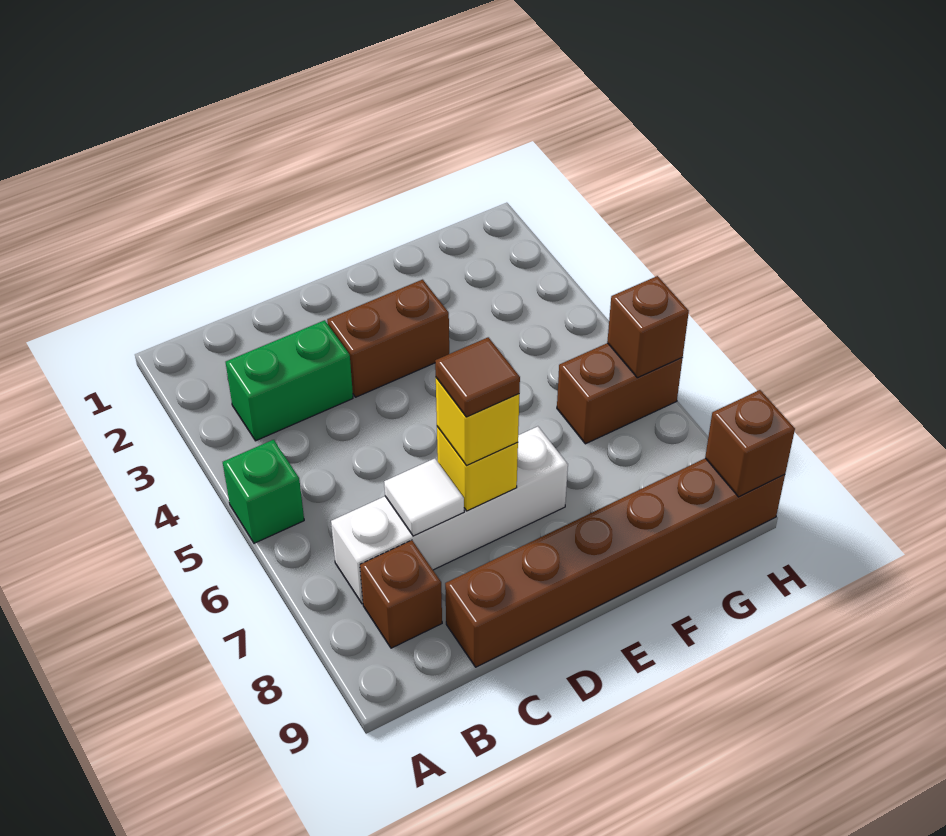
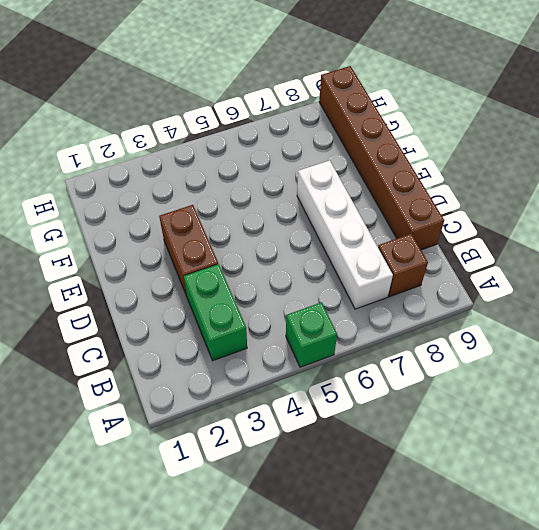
none -> brown brick G6:H6 level 1
none -> white tile C7 level 2
none -> yellow brick D7 level 2

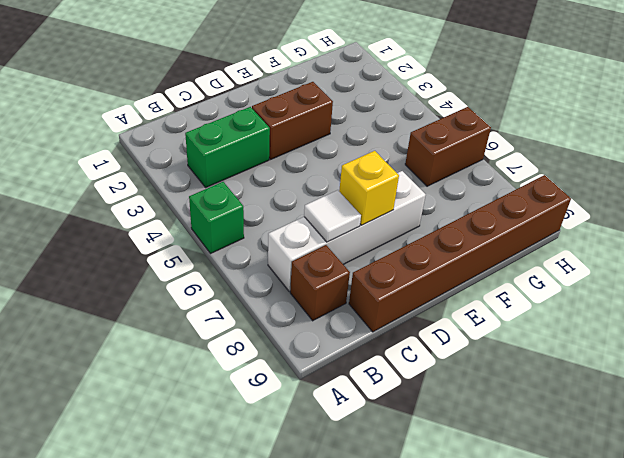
none -> brown brick H6 level 2
none -> brown brick H9 level 2
none -> yellow brick D7 level 3

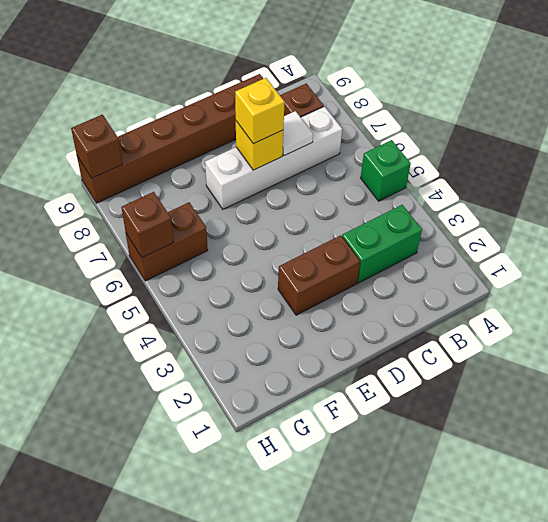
none -> brown tile D7 level 4

